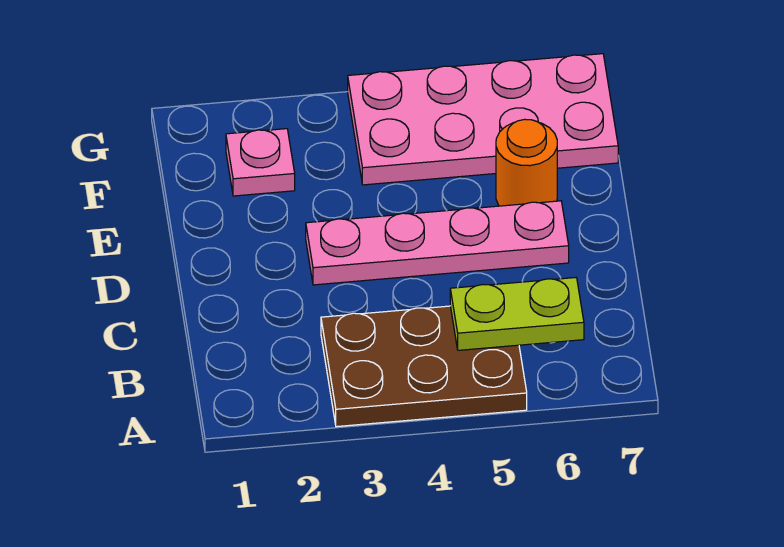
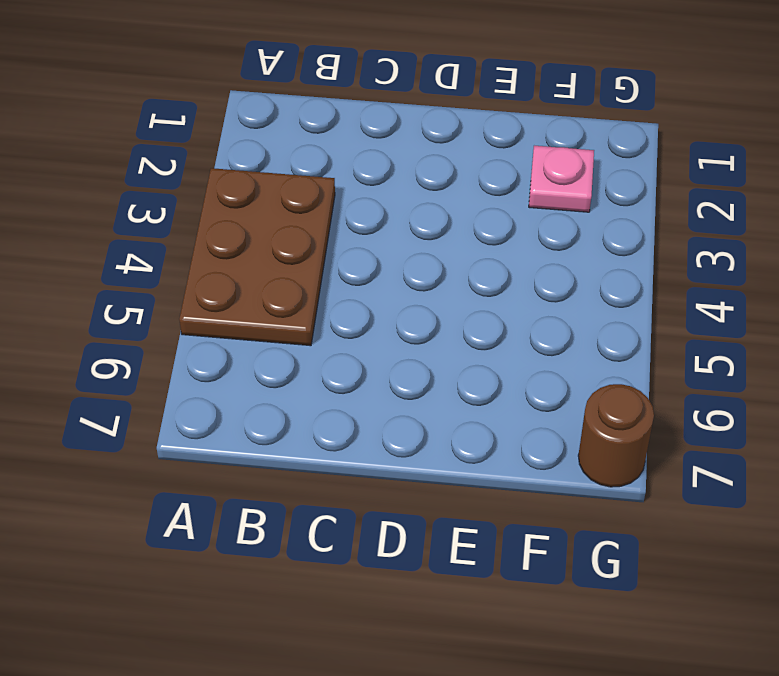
brown round brick G7 level 1 -> pink plate F4:G7 level 1
none -> pink plate D3:D6 level 1
none -> orange round brick E6 level 1

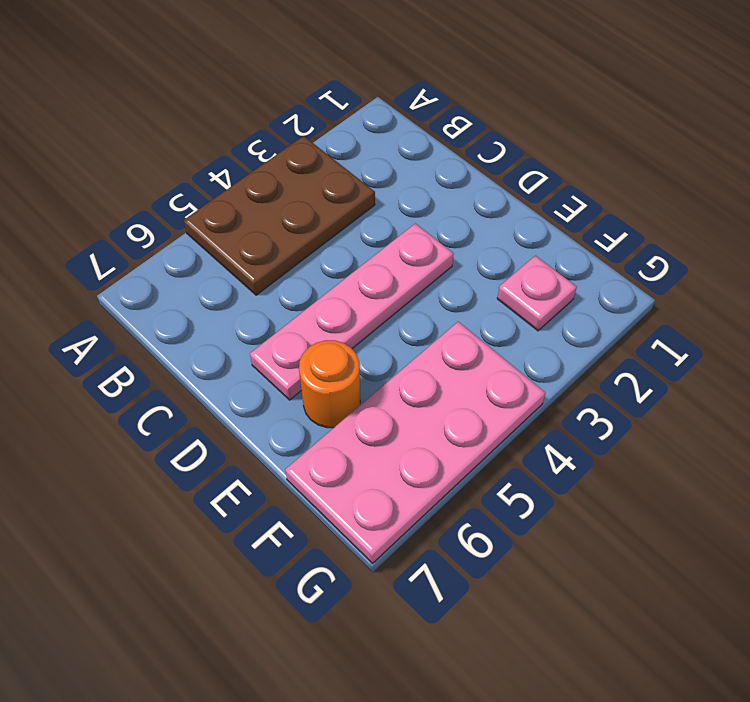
none -> lime plate B5:B6 level 2

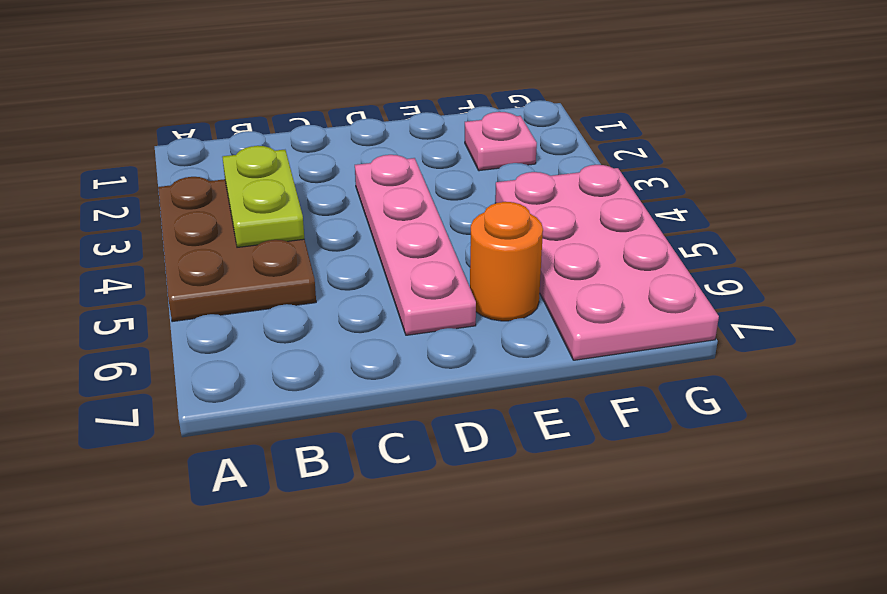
lime plate B3:B4 level 2 -> lime plate B5:B6 level 2

